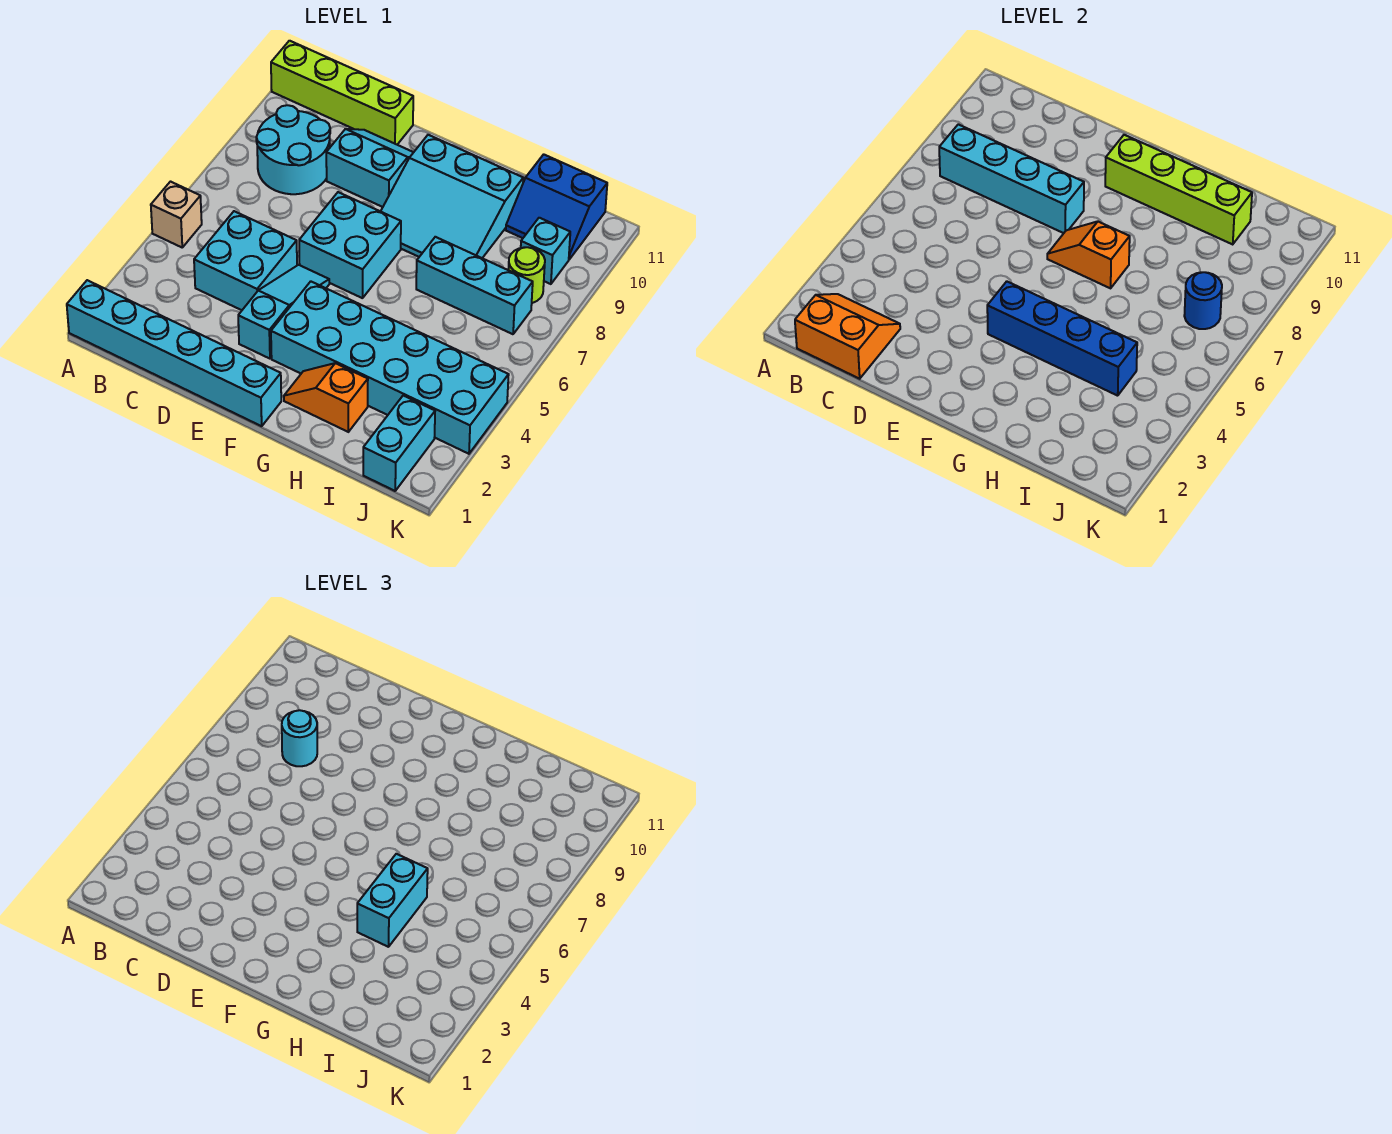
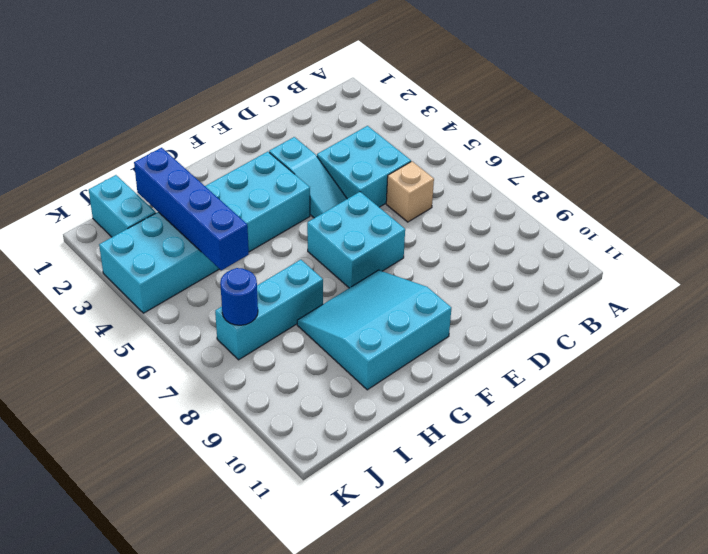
tan brick C6 level 1 -> tan brick A5 level 1
blue brick I2:I5 level 2 -> blue brick F4:I4 level 2
none -> cyan brick A1:F1 level 1
none -> lime brick A11:D11 level 1
none -> cyan round brick B8:C9 level 1

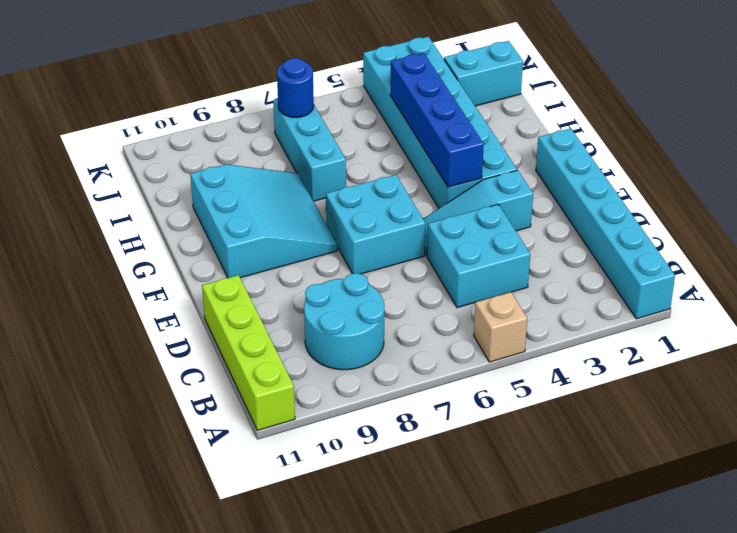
none -> cyan slope D9:E10 level 1 top 9
none -> orange slope G2:H2 level 1 top H
none -> blue slope I10:J11 level 1 top 11

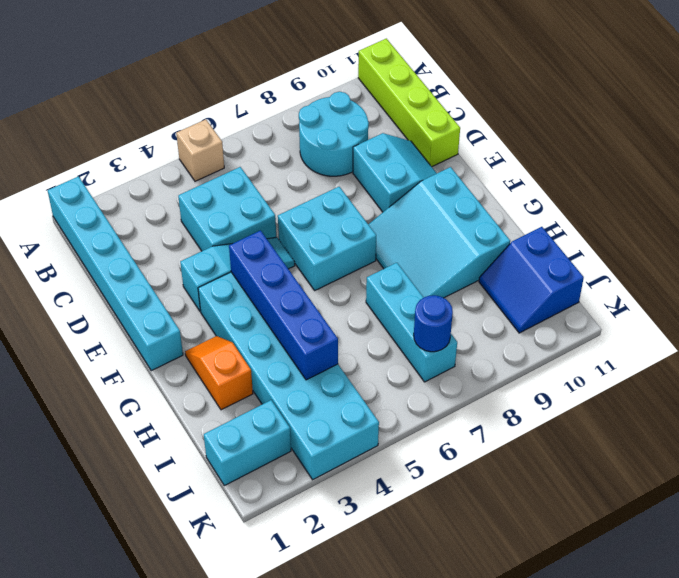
none -> lime round brick J8 level 1
none -> cyan brick J9 level 1
none -> orange slope B1:C2 level 2 top 1

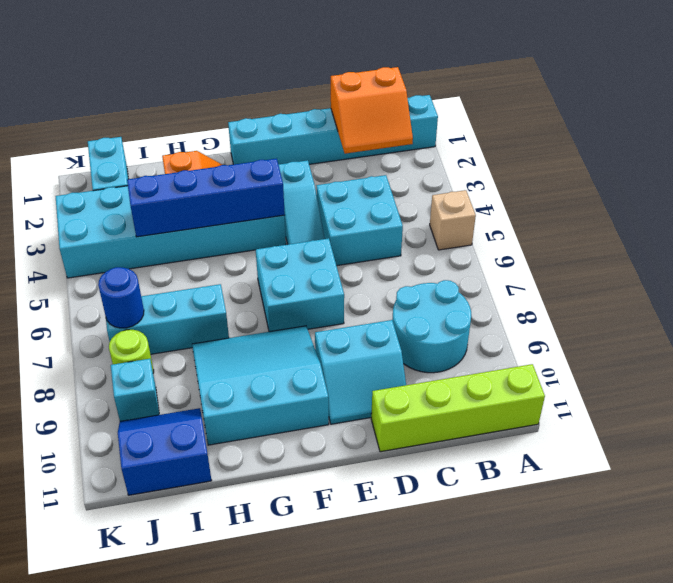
none -> cyan brick B8:E8 level 2
none -> orange slope F7:G7 level 2 top G
none -> lime brick F10:I10 level 2

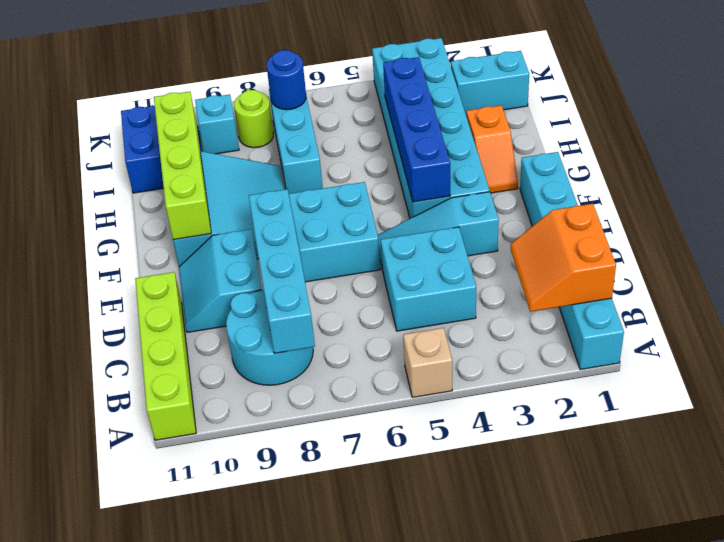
none -> orange slope F7:G7 level 2 top G
none -> cyan round brick C8 level 3
none -> cyan brick H4:H5 level 3

